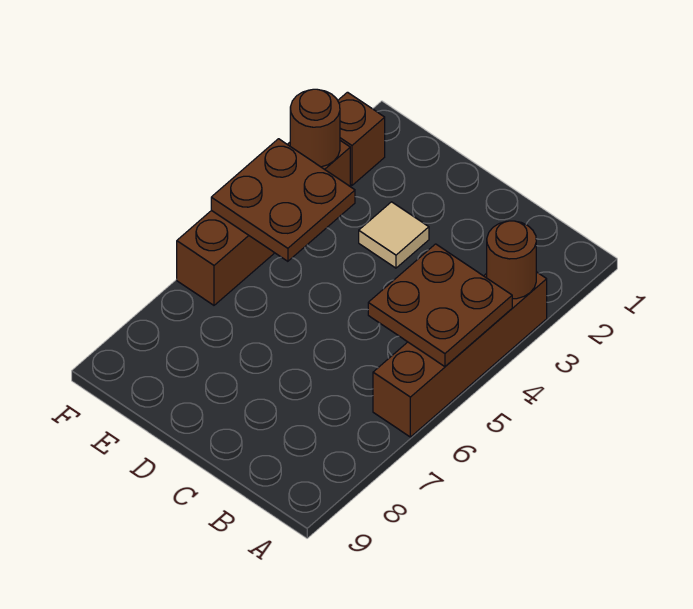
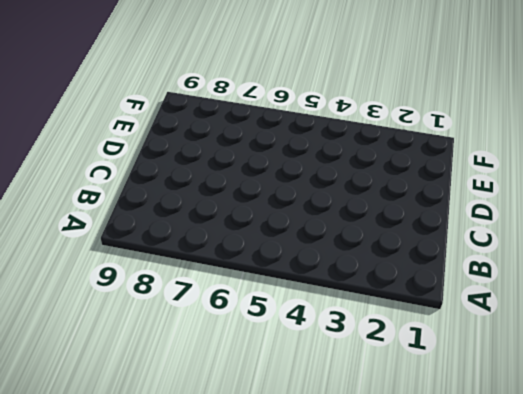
none -> brown brick A3:A6 level 1
none -> tan tile D3 level 1

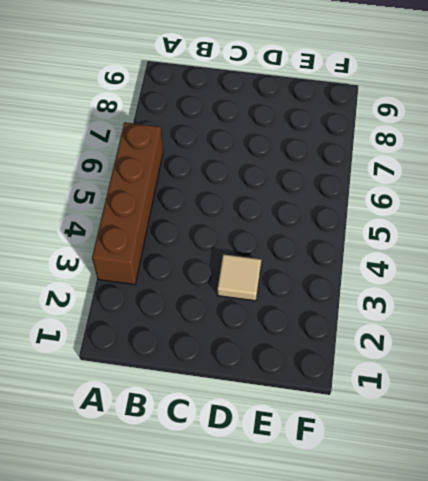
none -> brown brick F2 level 1
none -> brown brick F3:F6 level 1

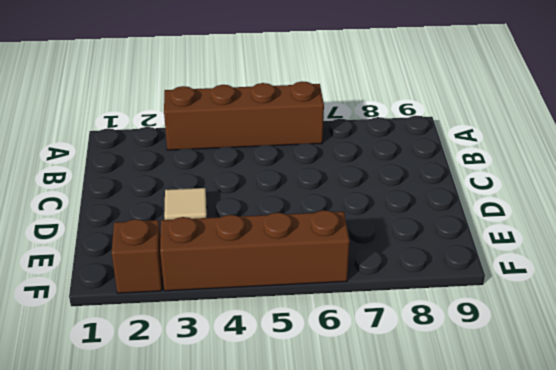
none -> brown round brick A3 level 2
none -> brown plate A4:B5 level 2

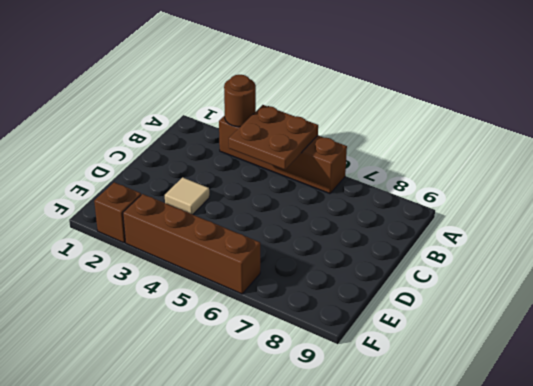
none -> brown plate E4:F5 level 2
none -> brown round brick F3 level 2

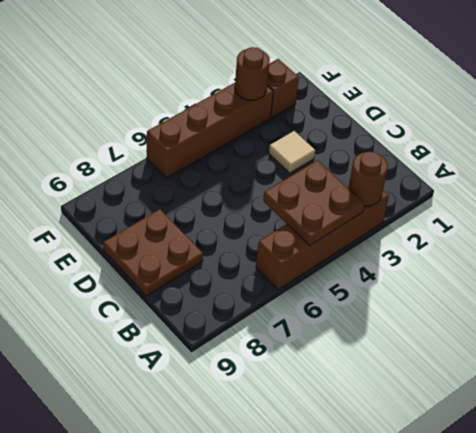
brown plate C8:D9 level 1 -> brown plate E4:F5 level 2

